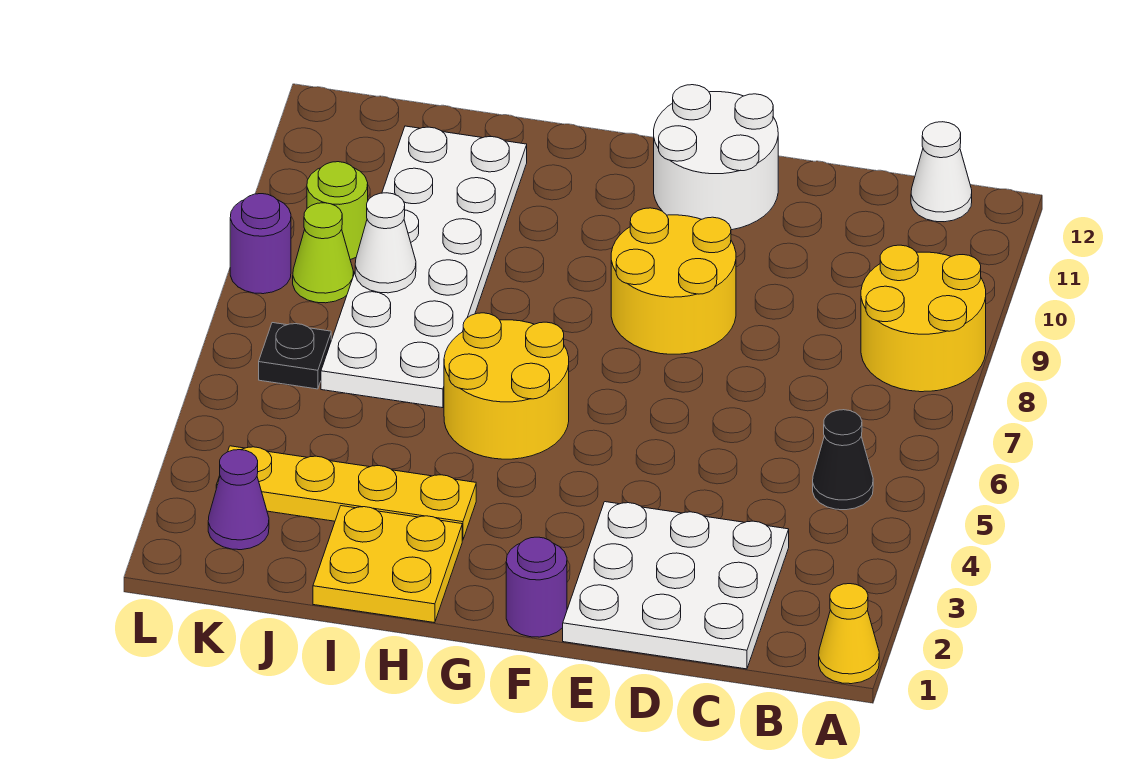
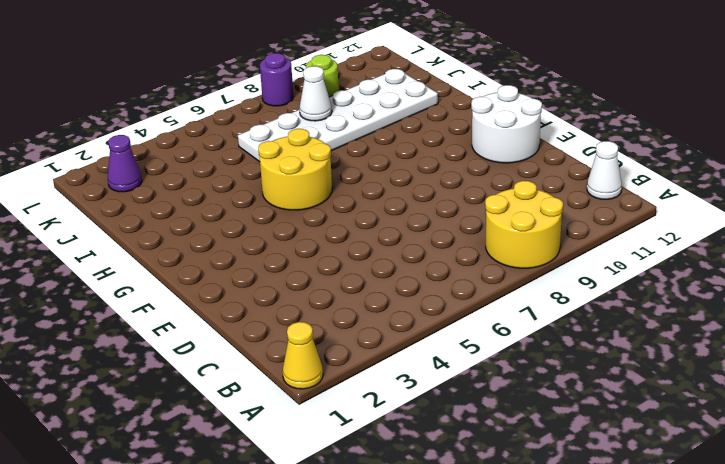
none -> black cone B5 level 1
none -> white plate C1:E3 level 1
none -> yellow round brick E8:F9 level 1

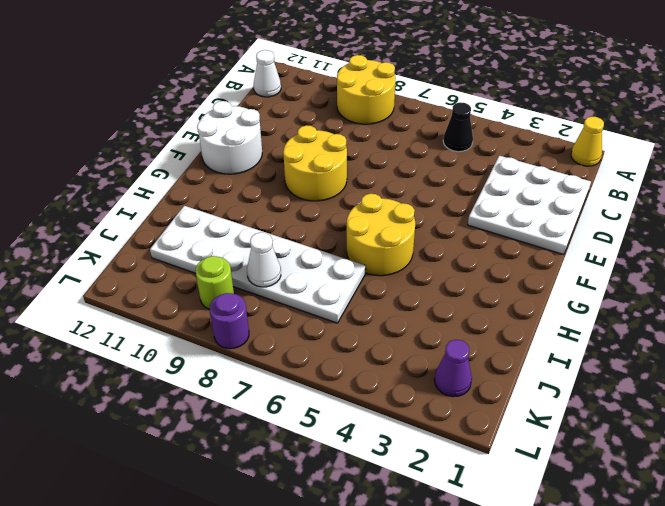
none -> purple round brick F1 level 1
none -> yellow plate H1:I2 level 1
none -> yellow plate H3:K3 level 1

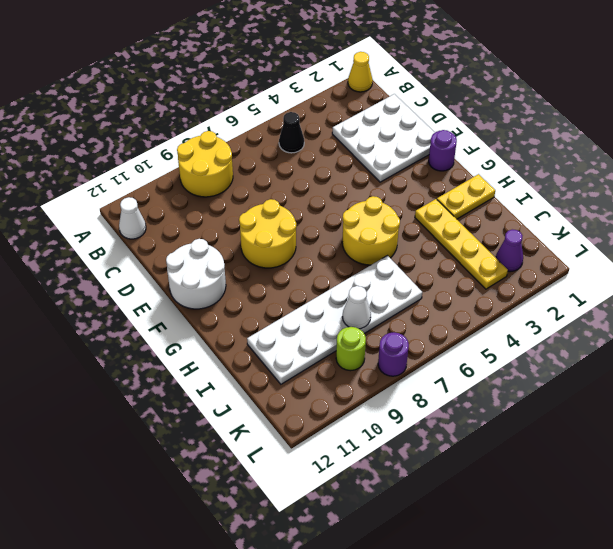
yellow plate H1:H2 level 1 -> yellow plate H1:I2 level 1
none -> black plate K6 level 1
none -> lime cone K8 level 1

